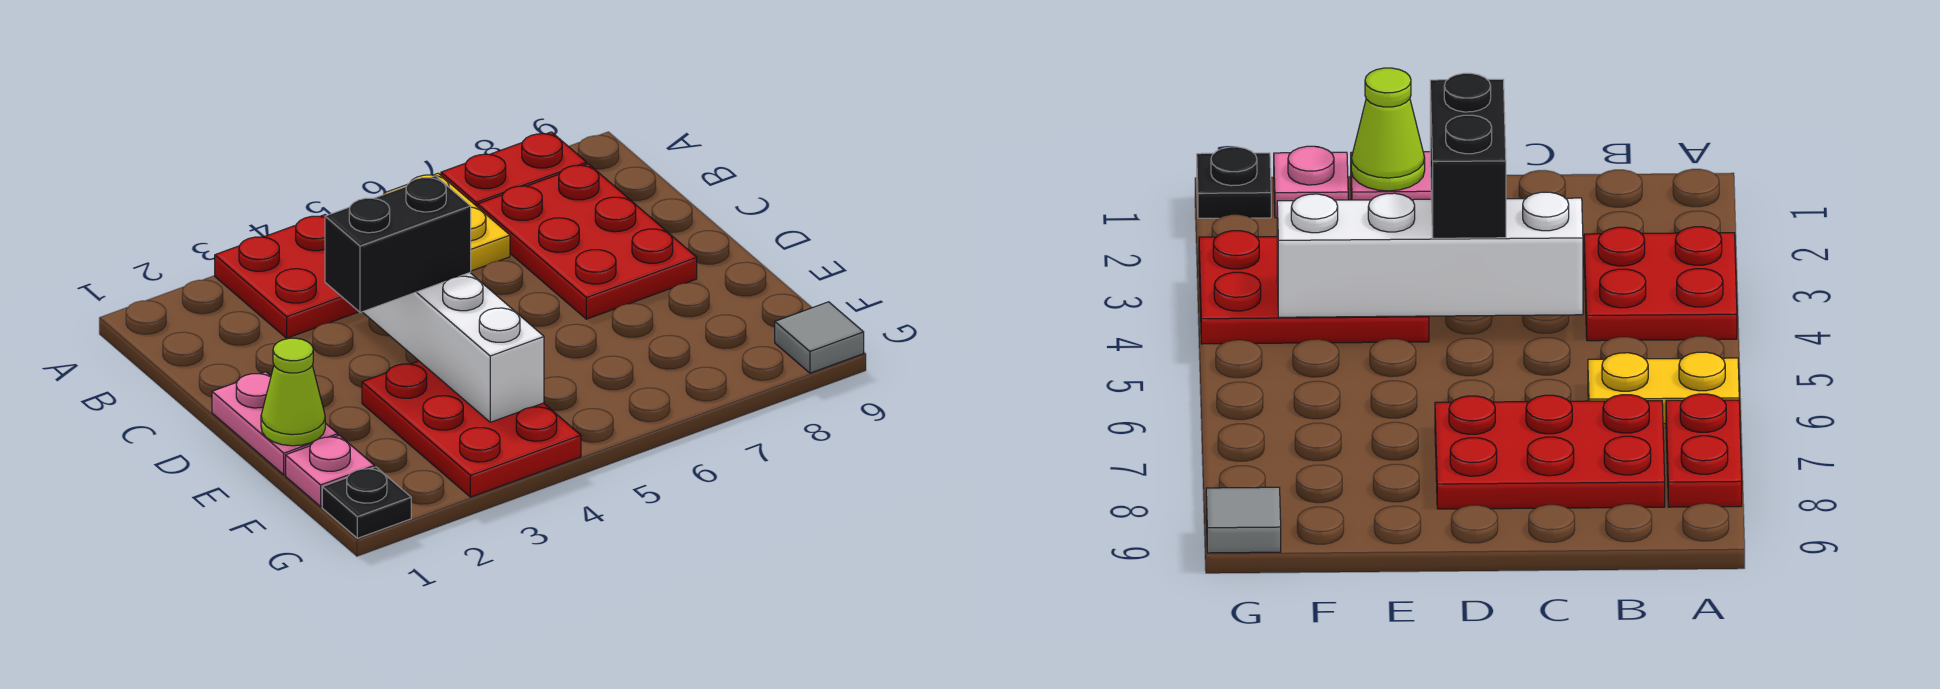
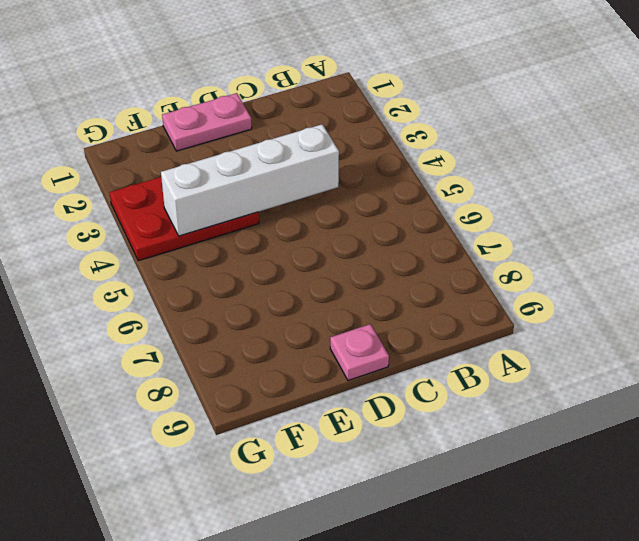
pink plate D9 level 1 -> pink plate F1 level 1
none -> red plate A3:B4 level 1
none -> yellow plate A6:B6 level 1
none -> red plate A7:A8 level 1

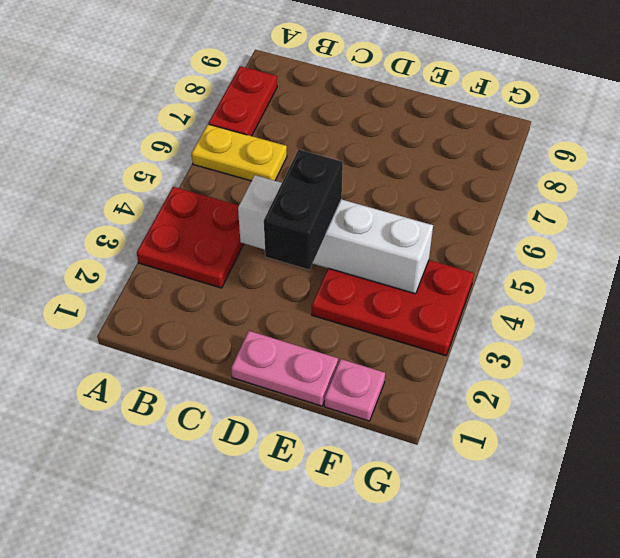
none -> red plate B7:D8 level 1
none -> black plate G1 level 1
none -> grey tile G9 level 1

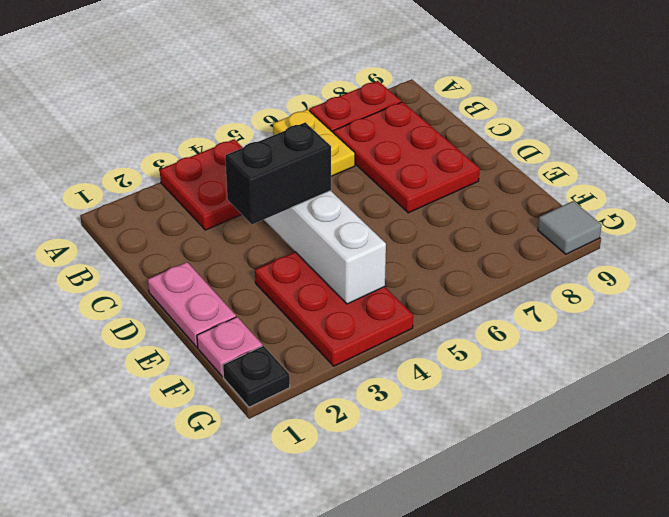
none -> lime cone E1 level 2

